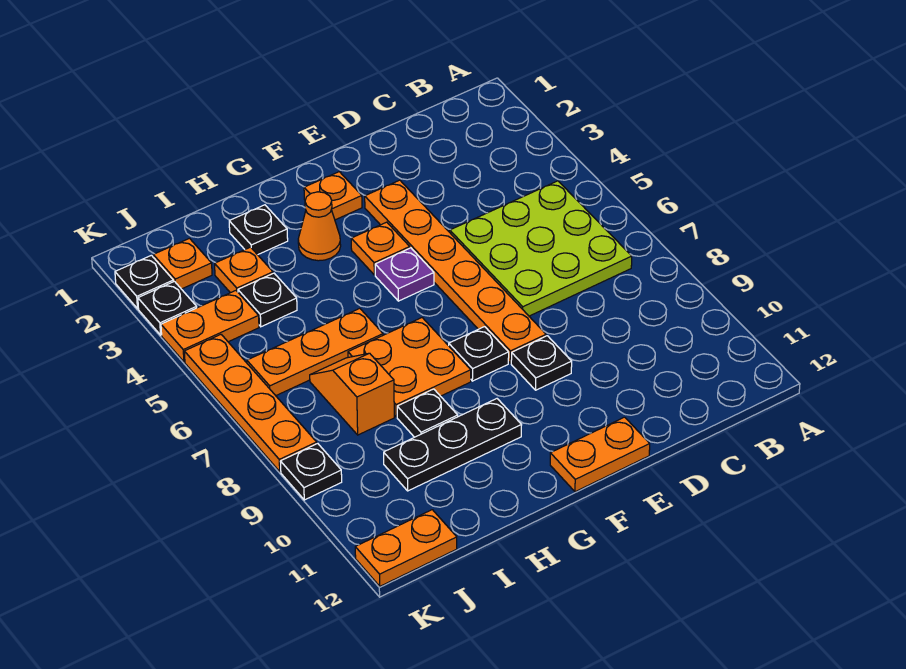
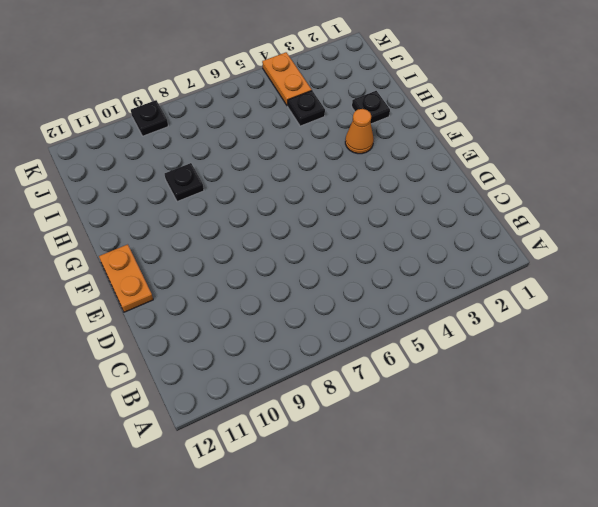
none -> lime plate B5:D7 level 1
none -> orange plate E3:E8 level 1
none -> black plate E9 level 1

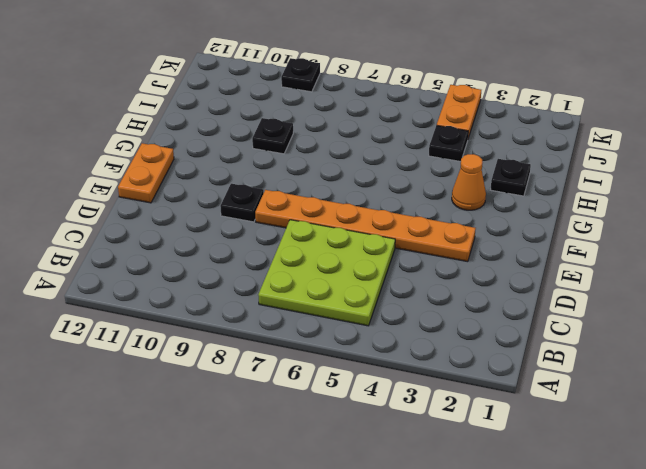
none -> orange plate F2 level 1
none -> orange plate F4 level 1
none -> purple plate F5 level 1

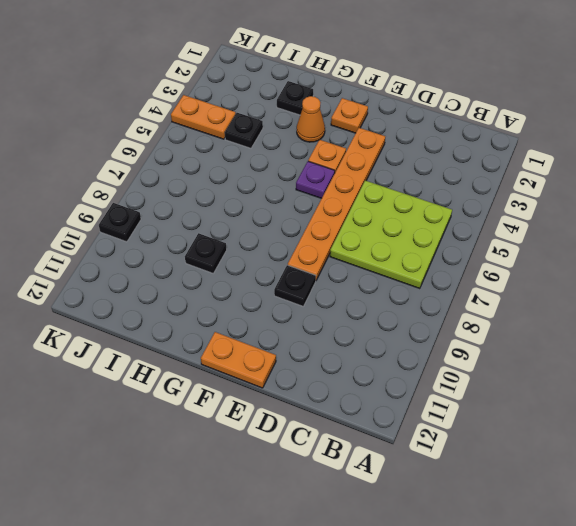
none -> black plate F8 level 1
none -> orange plate G7:H8 level 1
none -> black plate G10:I10 level 1

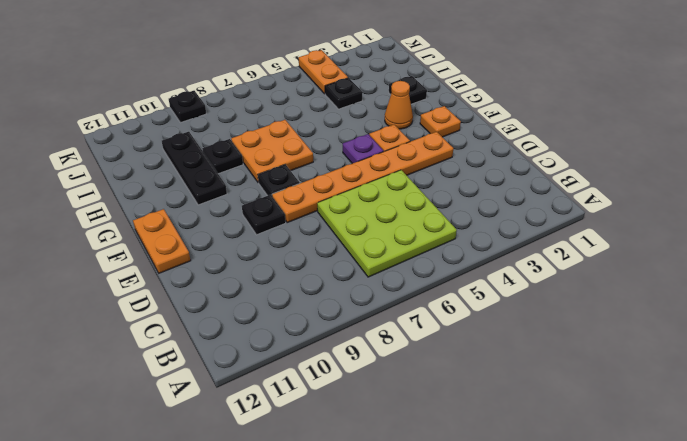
none -> orange plate H6:J6 level 1
none -> orange plate I3 level 1
none -> orange slope I7:I8 level 1 top 8

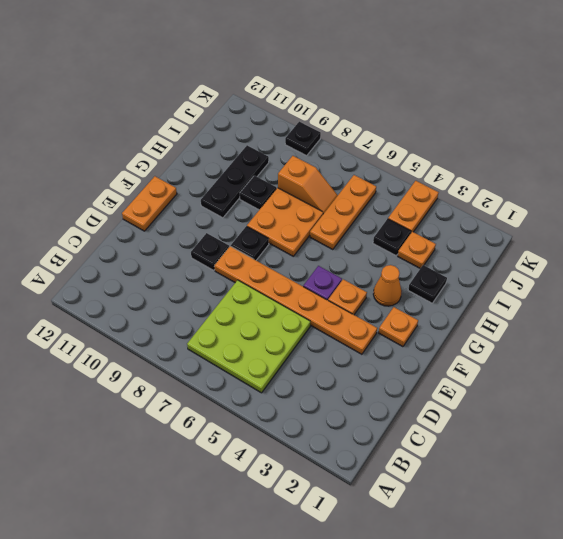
none -> orange plate J2 level 1
none -> orange plate J12:K12 level 1
none -> black plate K2 level 1

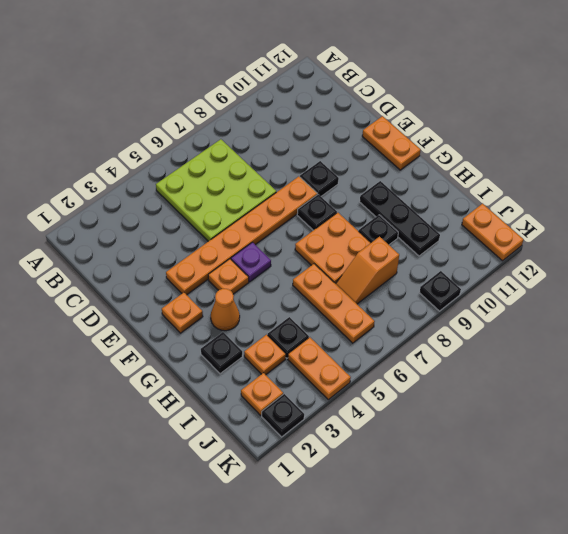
none -> black plate K3 level 1
none -> orange plate K5:K8 level 1

